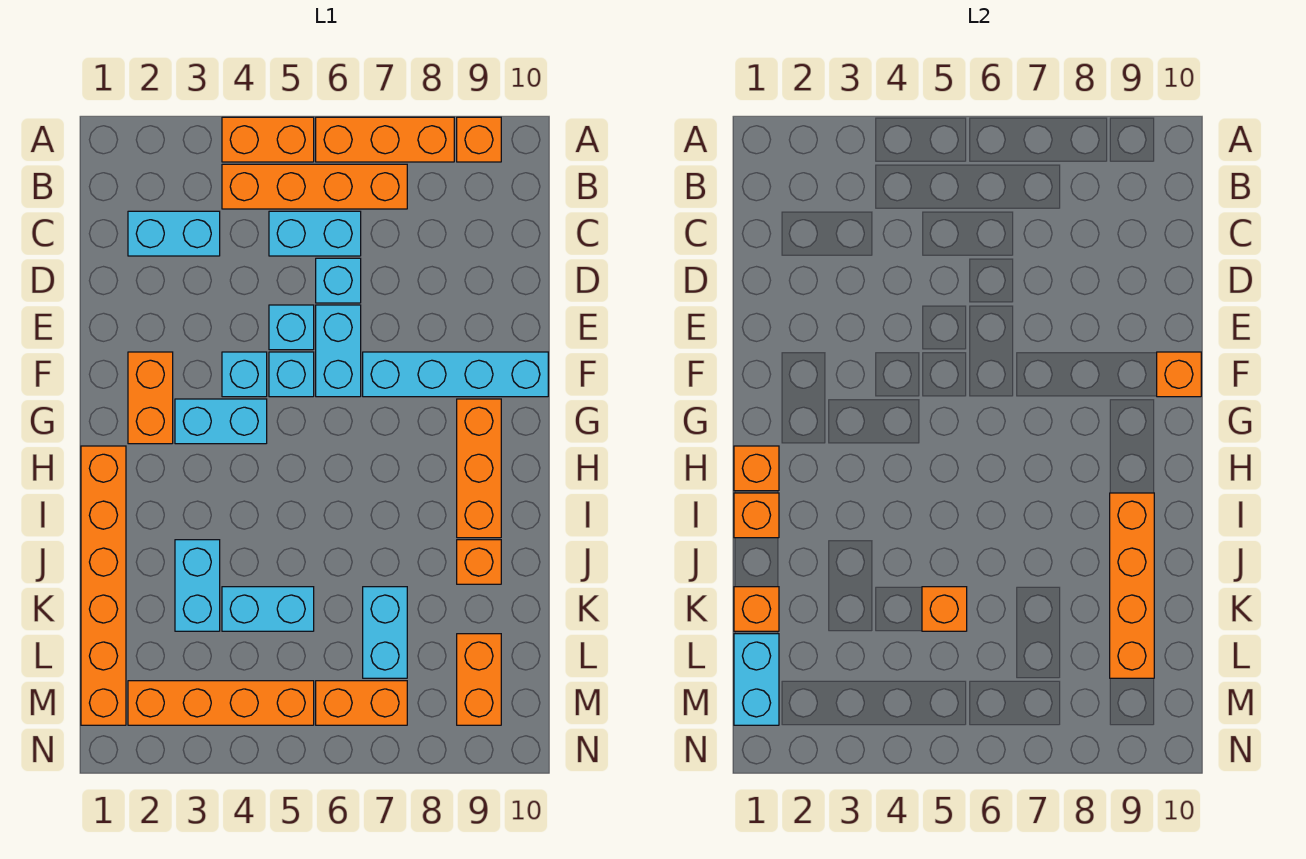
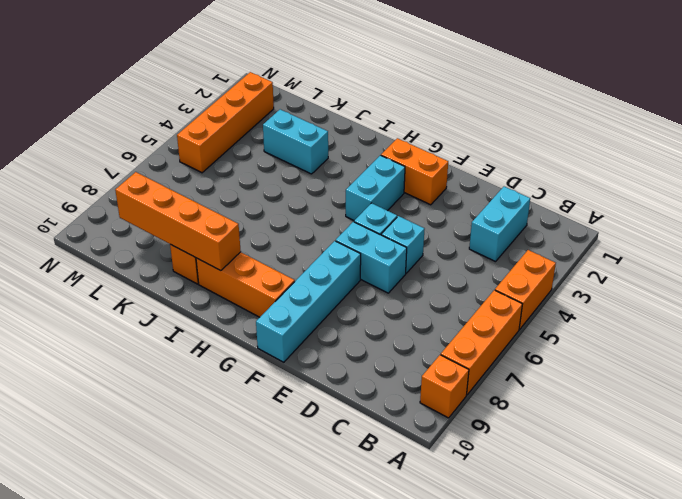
none -> orange brick B4:B7 level 1
none -> cyan brick C5:C6 level 1
none -> cyan brick D6 level 1
none -> cyan brick F4 level 1

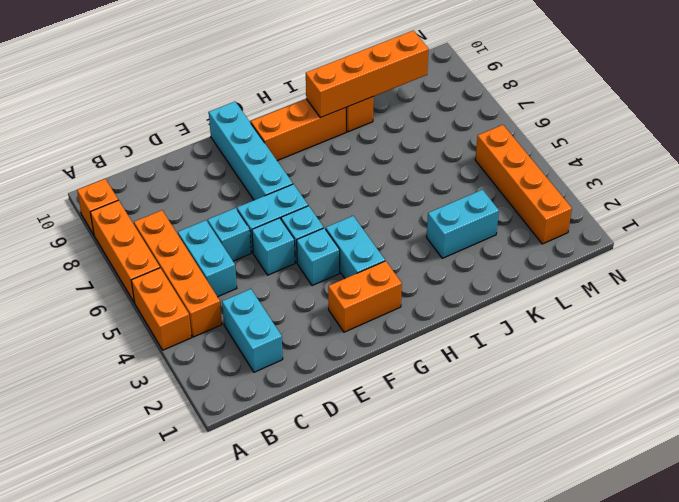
none -> orange brick H1:M1 level 1
none -> cyan brick K4:K5 level 1
none -> cyan brick K7:L7 level 1
none -> orange brick L9:M9 level 1

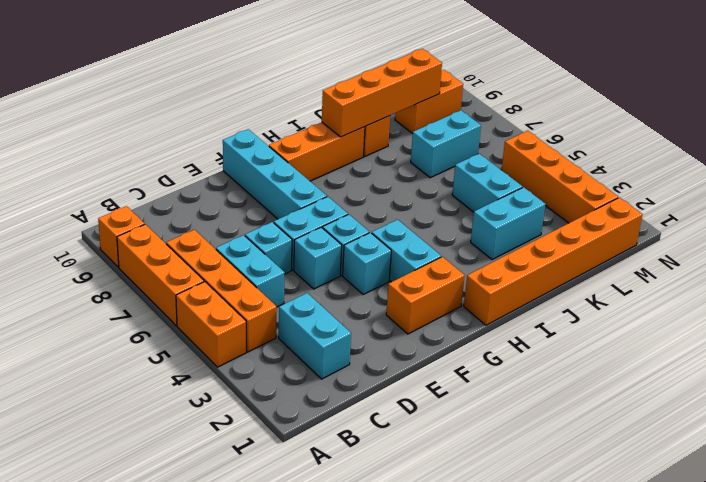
none -> orange brick M6:M7 level 1
none -> orange brick F10 level 2
none -> orange brick H1 level 2
none -> orange brick I1 level 2

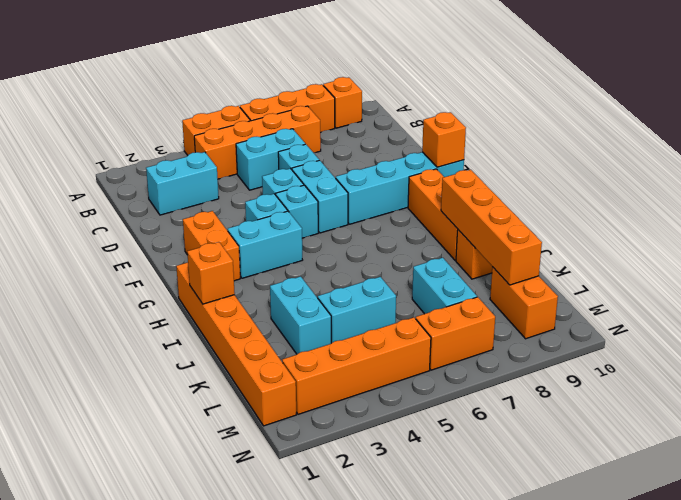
none -> orange brick H1 level 2
none -> orange brick K1 level 2
none -> orange brick K5 level 2
none -> cyan brick L1:M1 level 2

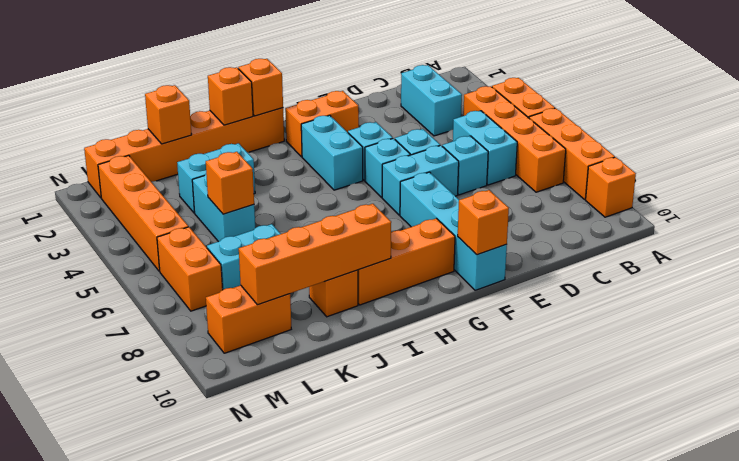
none -> cyan brick L1:M1 level 2

